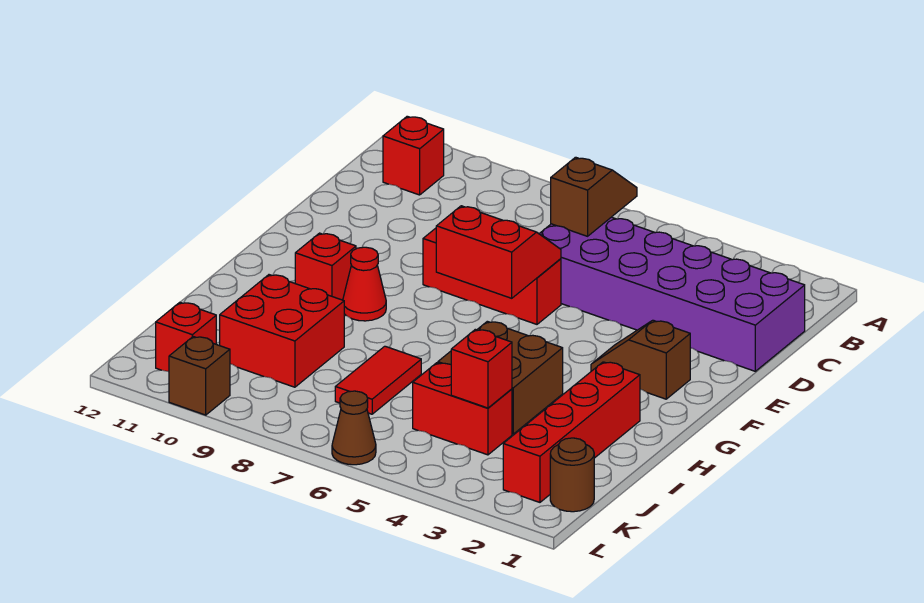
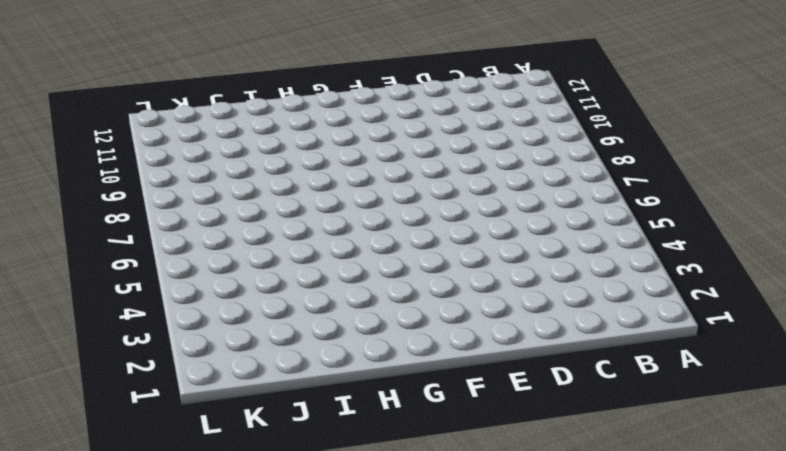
none -> red brick B11 level 1
none -> purple brick C1:D6 level 1
none -> red brick E6:E8 level 1

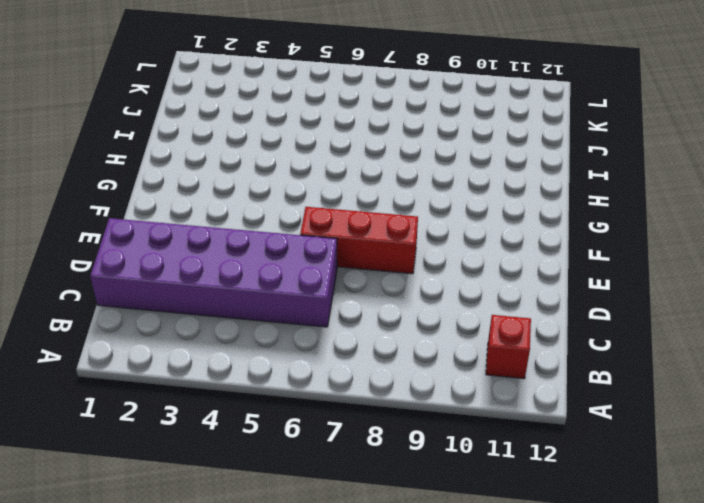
none -> brown slope F2:F3 level 1 top 2
none -> red cone G9 level 1
none -> red brick G10 level 1

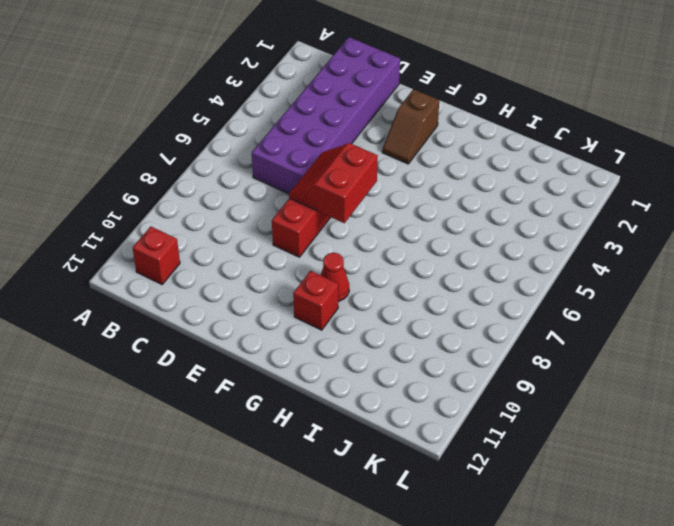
none -> red brick H2:K2 level 1
none -> brown brick H4:I5 level 1
none -> red tile I7:J7 level 1

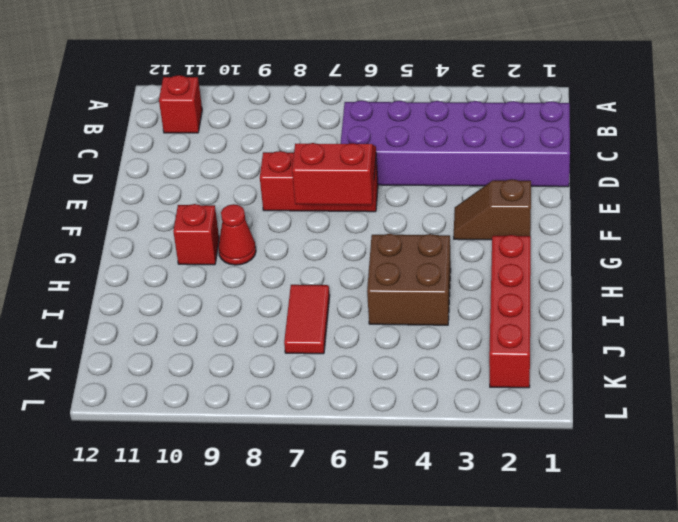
none -> red brick I9:J10 level 1
none -> red brick J4:J5 level 1
none -> brown round brick K1 level 1

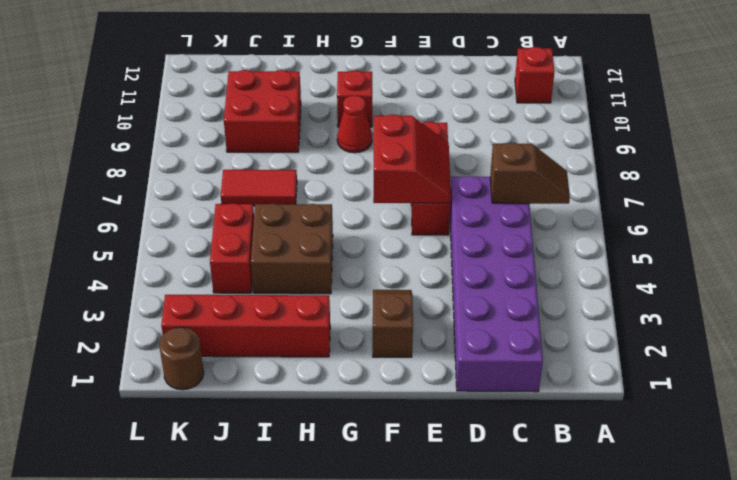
none -> red brick K11 level 1
none -> brown cone L6 level 1
none -> brown brick L10 level 1

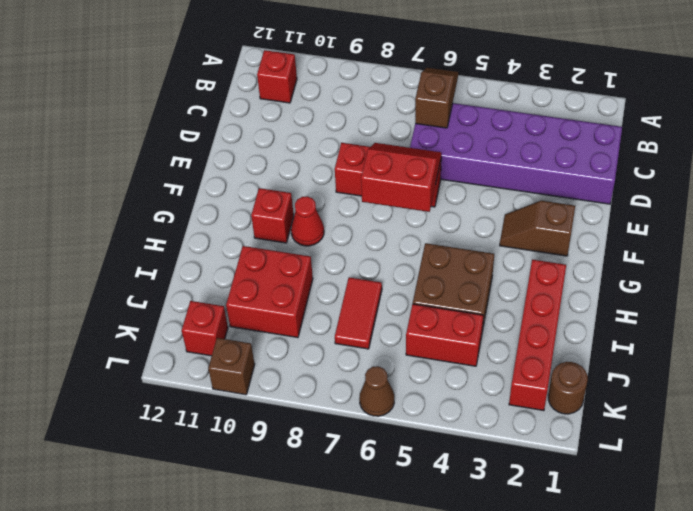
none -> red brick J4 level 2

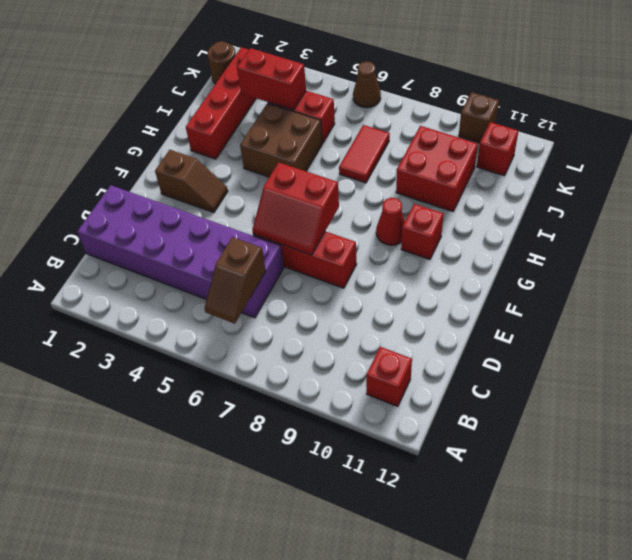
red brick J3:J4 level 2 -> red brick J4 level 2

